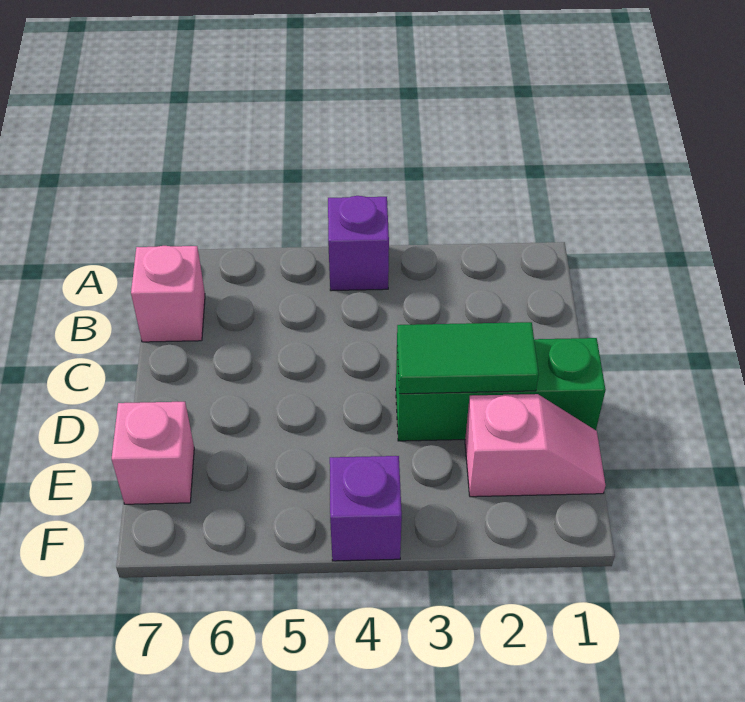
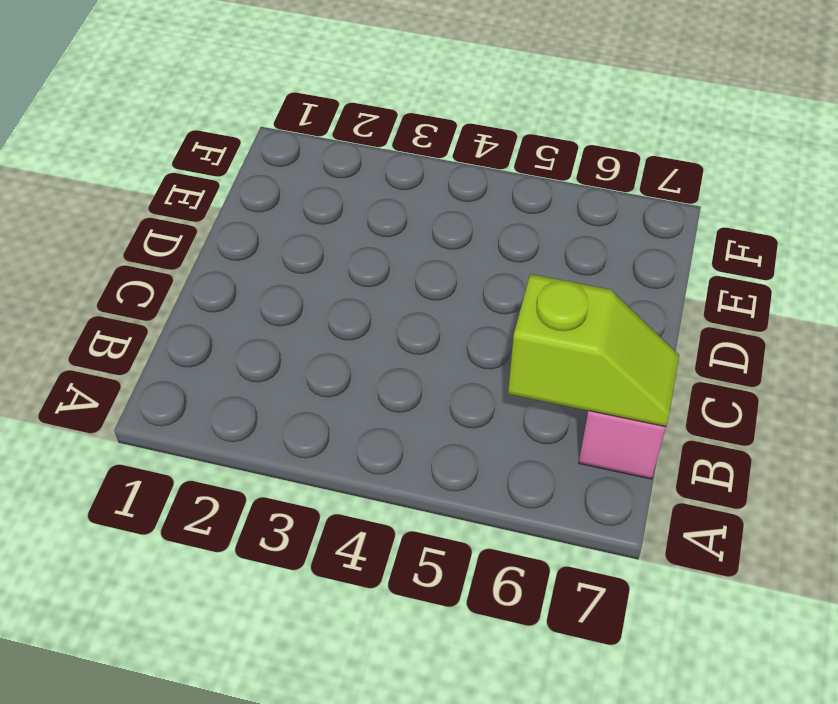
lime slope B6:B7 level 2 top 6 -> none
none -> purple brick A4 level 1
none -> green brick D1:D3 level 1

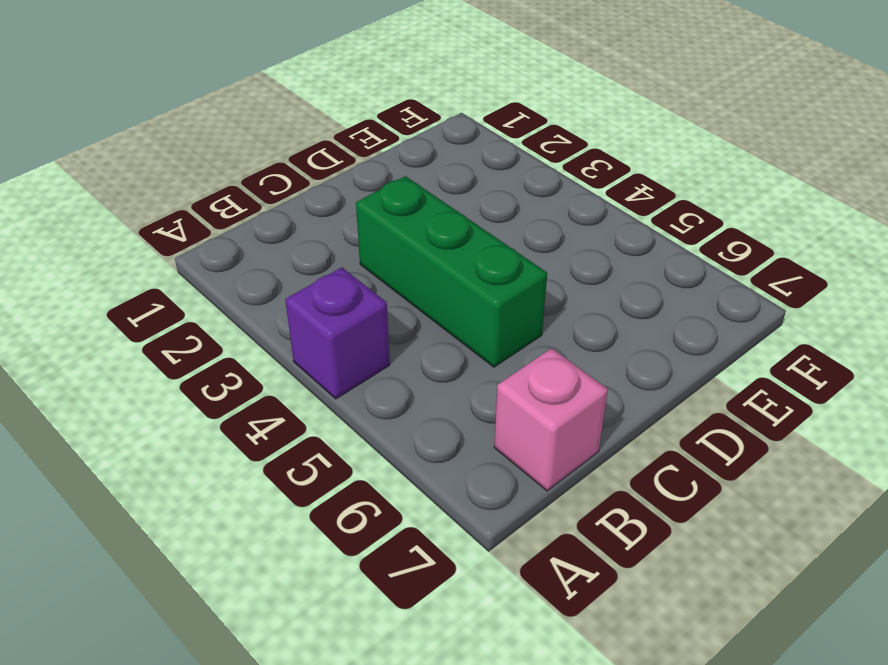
green brick C3:C5 level 1 -> green brick D1:D3 level 1
none -> pink slope E1:E2 level 1 top 2
none -> pink brick E7 level 1

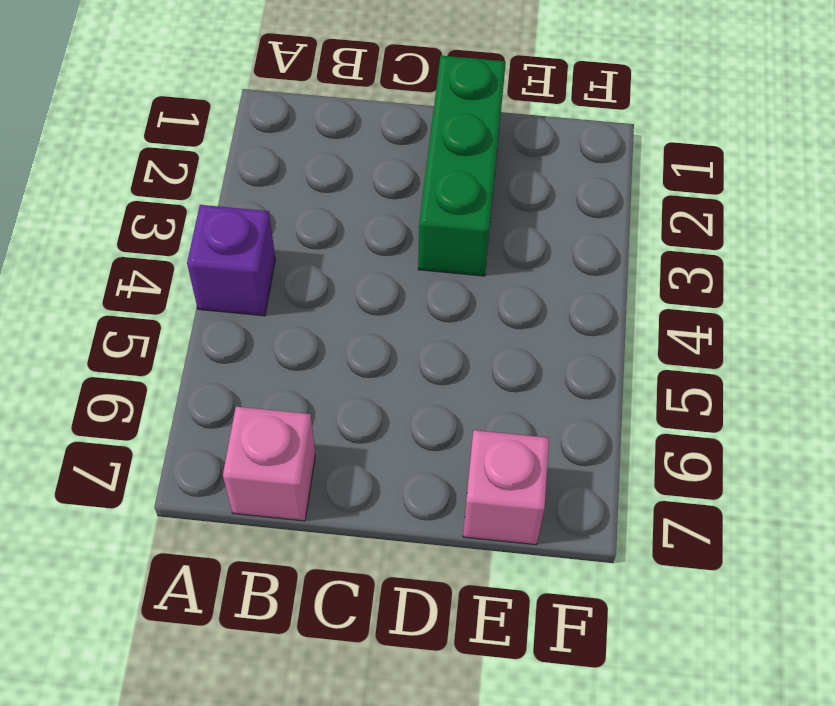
none -> pink slope E1:E2 level 1 top 2
none -> purple brick F4 level 1

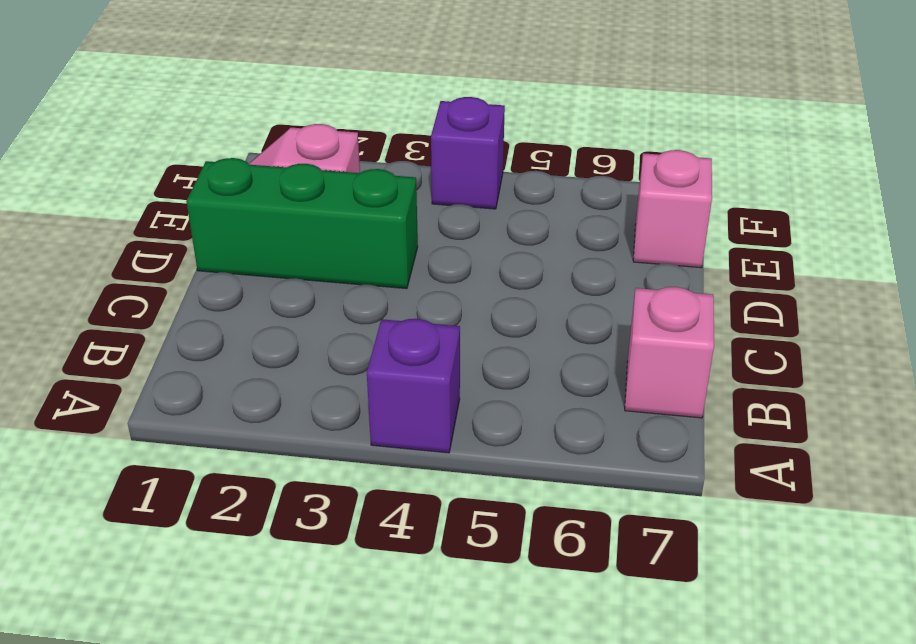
none -> green tile D2:D3 level 2

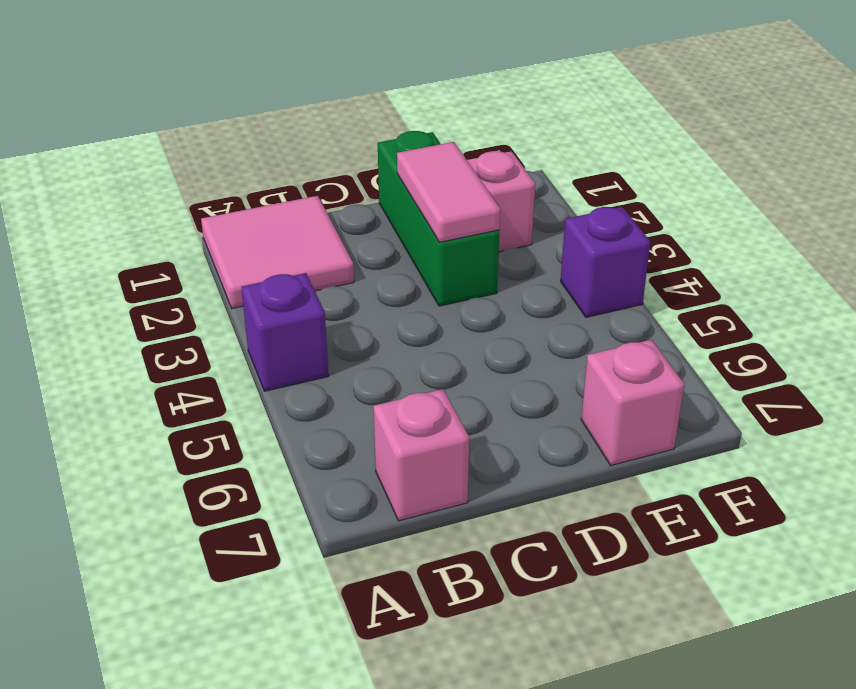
pink tile A1:B2 level 1 -> none
pink tile D2:D3 level 2 -> green tile D2:D3 level 2

